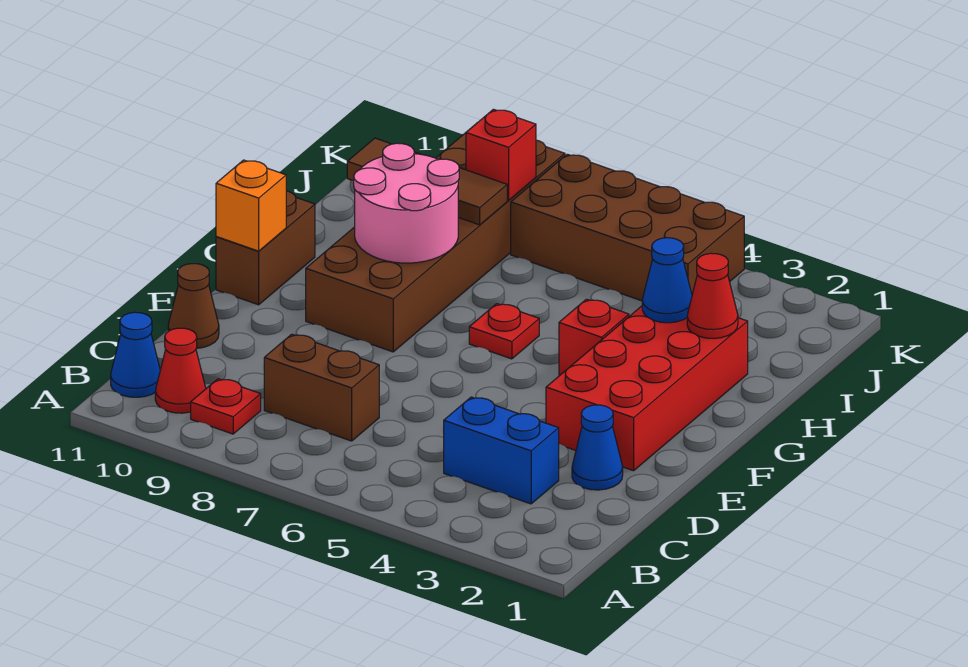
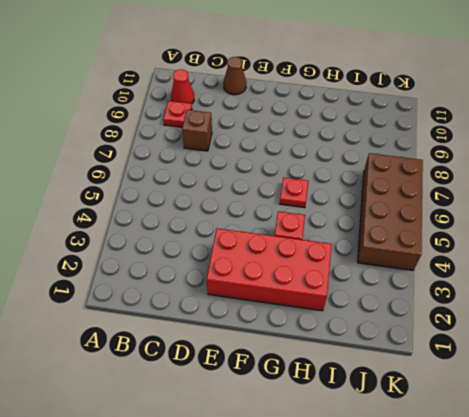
brown brick C8 level 1 -> brown brick C7:C8 level 1
none -> blue cone B11 level 1
none -> blue brick C3:C4 level 1
none -> blue cone D2 level 1

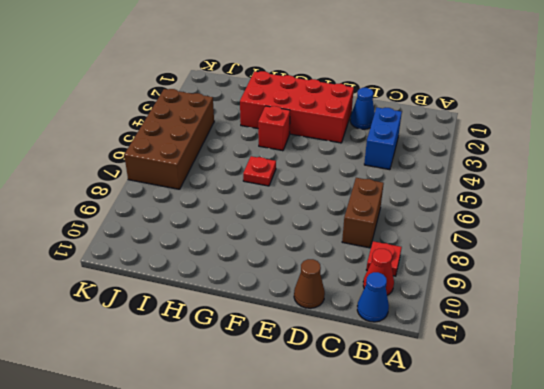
none -> brown brick F8:K9 level 1
none -> brown brick F11:G11 level 1
none -> orange brick F11 level 2

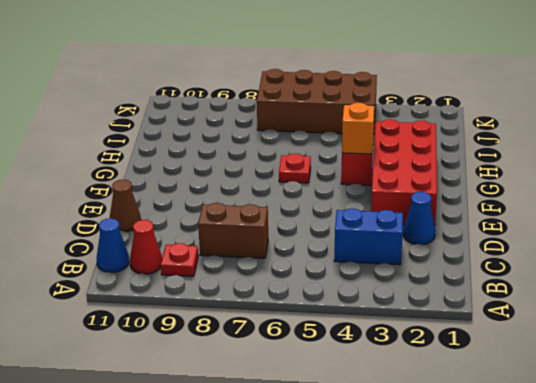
orange brick G4 level 2 -> orange brick F11 level 2
none -> brown brick F8:K9 level 1
none -> brown brick F11:G11 level 1
none -> pink round brick G8:H9 level 2

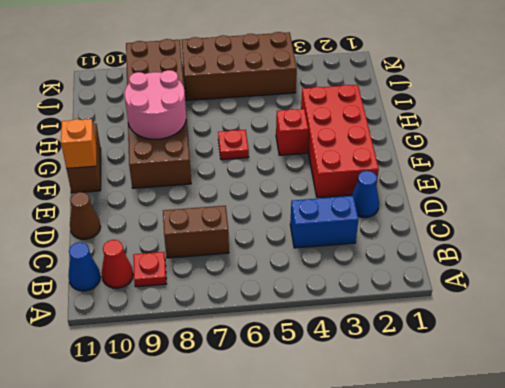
none -> red cone H2 level 2
none -> blue cone H3 level 2
none -> brown tile I8:I10 level 2

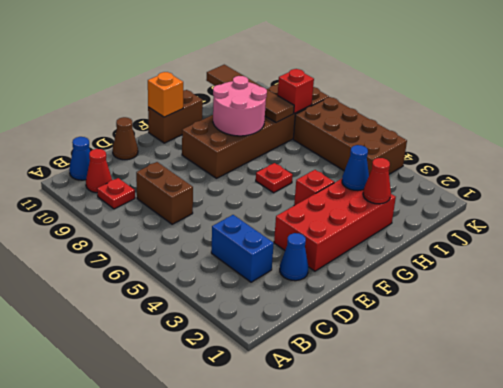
brown tile I8:I11 level 2 -> brown tile I8:I10 level 2

